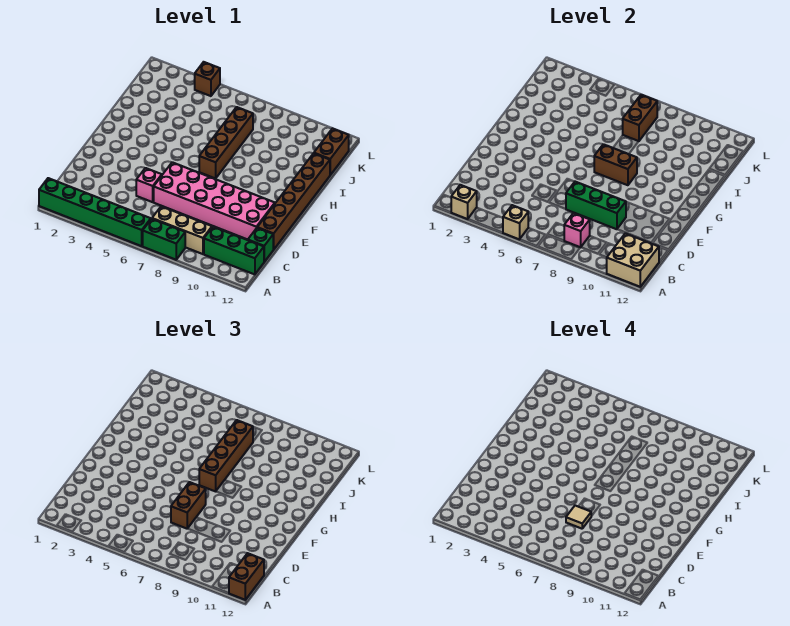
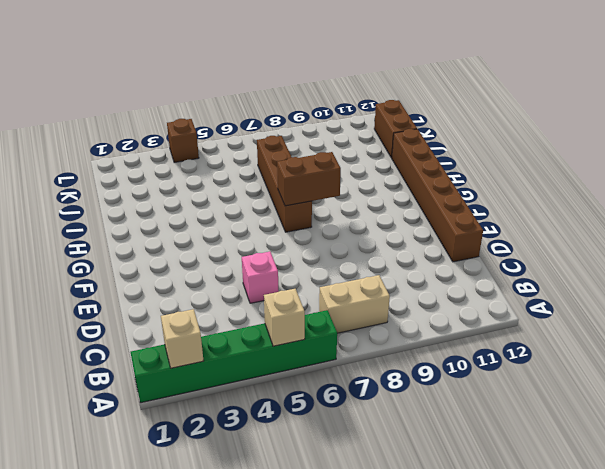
tan brick B7:B8 level 1 -> tan brick B7:B9 level 1
none -> green brick A7:A8 level 1
none -> green brick B10:B12 level 1
none -> green brick C12 level 1

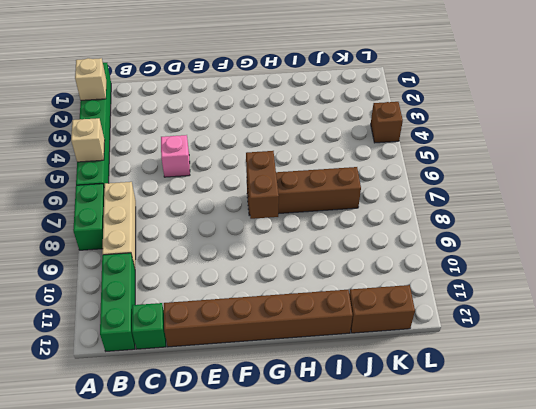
none -> pink brick D6:E11 level 1
none -> tan brick A11:B12 level 2
none -> pink brick B8 level 2

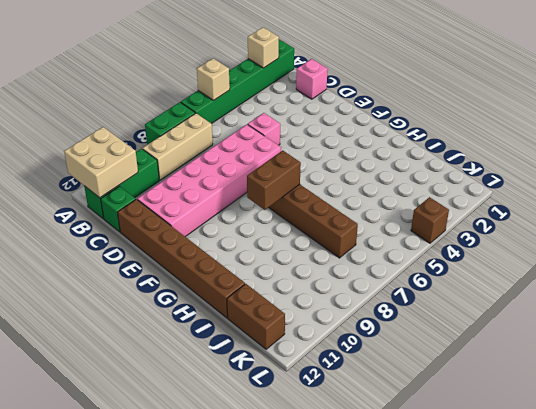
pink brick C1 level 1 -> pink brick B8 level 2
none -> green brick D7:D9 level 2
none -> brown brick J7:K7 level 2
none -> brown brick A12:B12 level 3

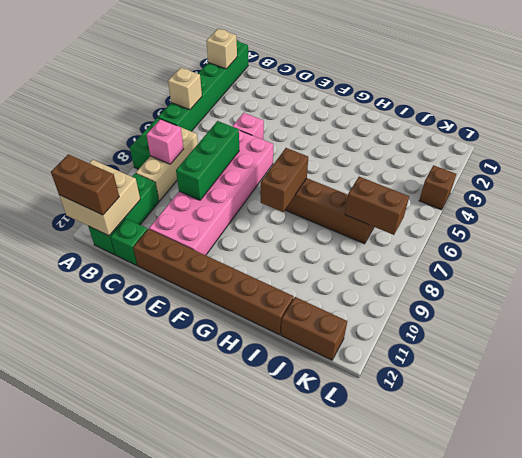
none -> brown brick D7:E7 level 3
none -> brown brick G7:J7 level 3
none -> tan tile D7 level 4

